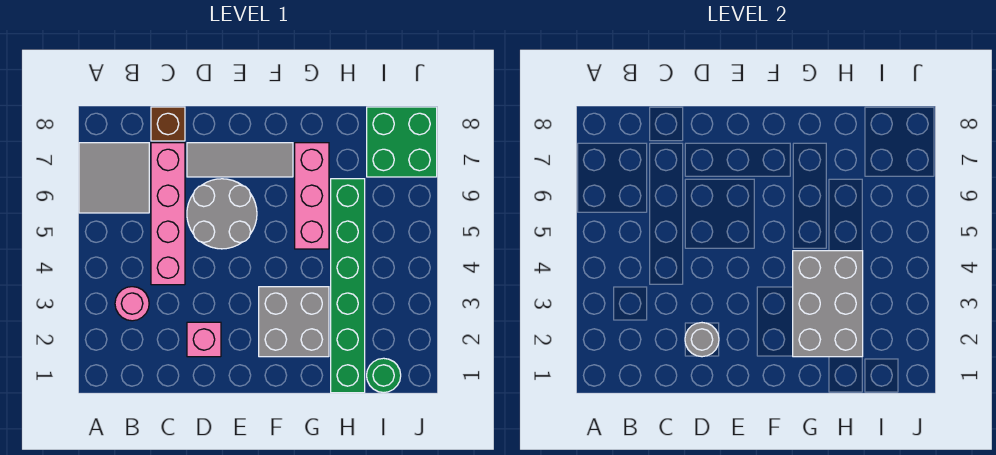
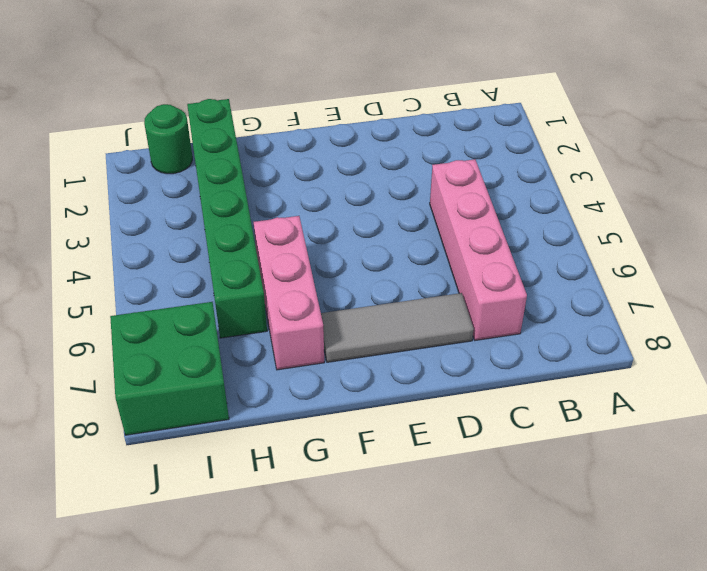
none -> grey tile A6:B7 level 1
none -> pink round brick B3 level 1
none -> brown brick C8 level 1

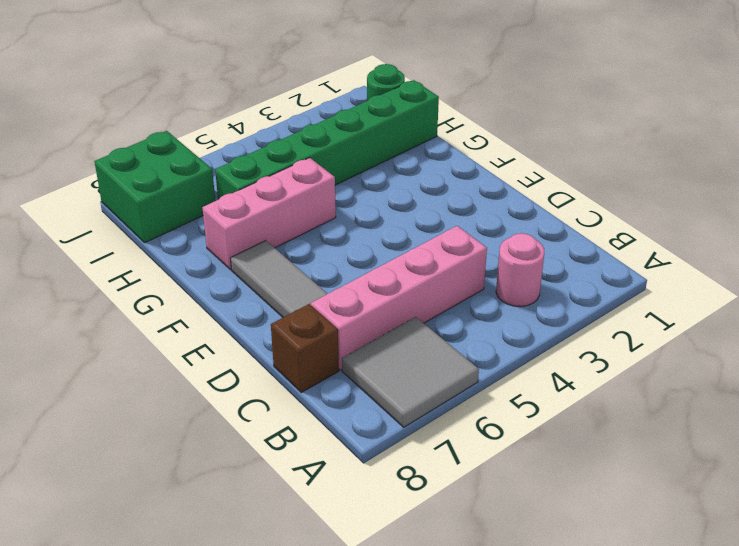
none -> pink brick D2 level 1
none -> grey round brick D5:E6 level 1
none -> grey brick F2:G3 level 1

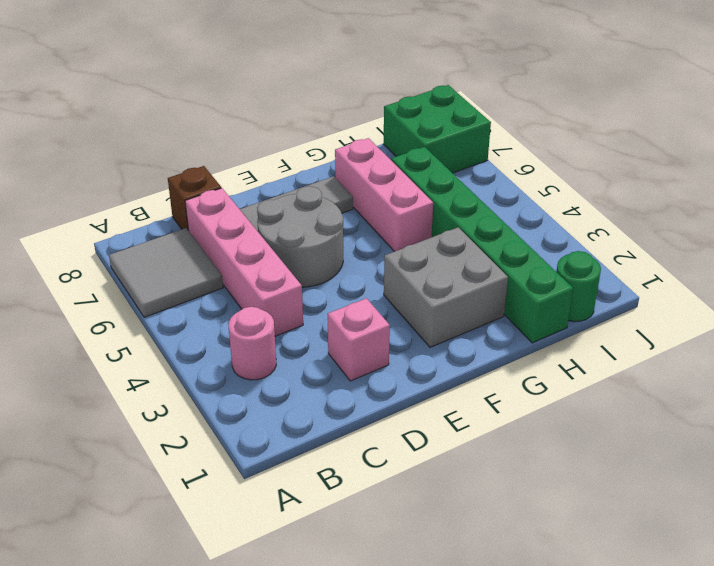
none -> grey round brick D2 level 2
none -> grey brick G2:H4 level 2

